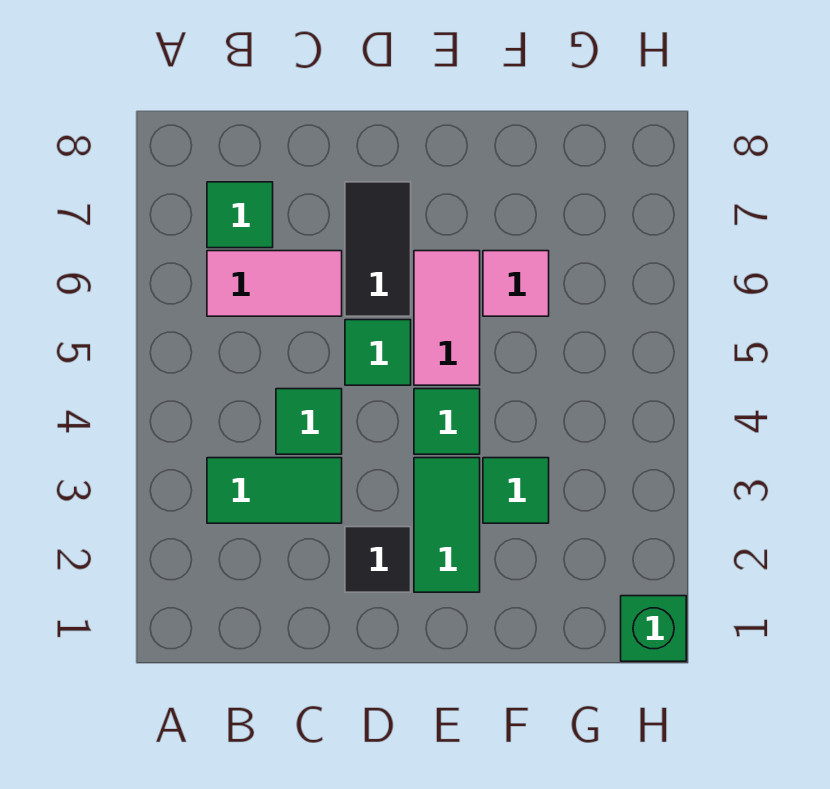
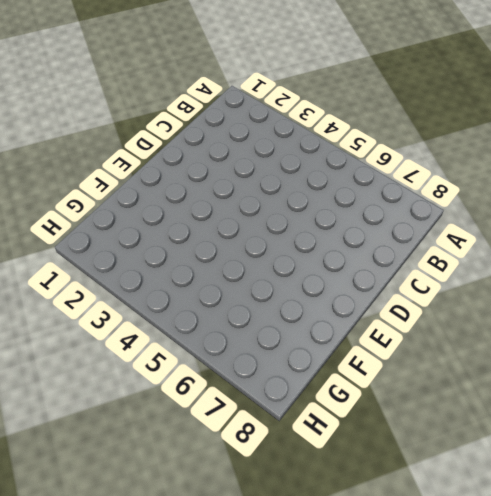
none -> green tile B3:C3 level 1
none -> pink tile B6:C6 level 1
none -> green tile B7 level 1

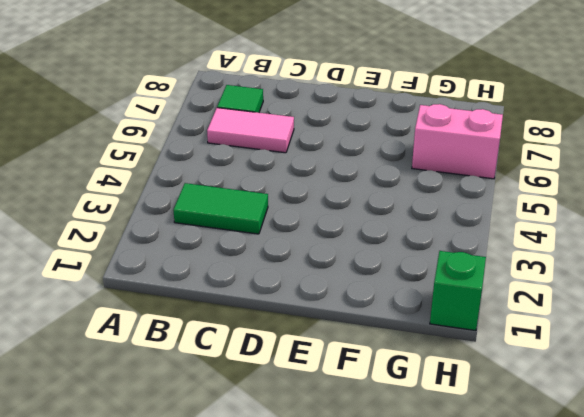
pink brick G6:H6 level 1 -> none
none -> green tile C4 level 1
none -> black tile D2 level 1
none -> green tile D5 level 1

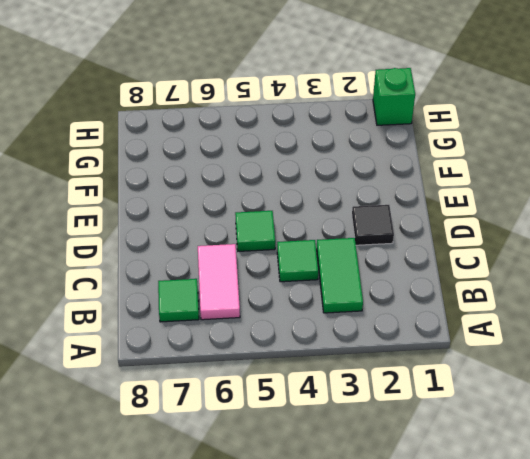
none -> black tile D6:D7 level 1
none -> green tile E2:E3 level 1
none -> green tile E4 level 1

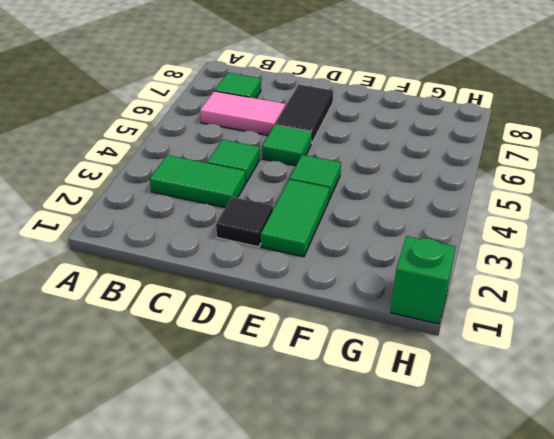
none -> pink tile E5:E6 level 1
none -> green tile F3 level 1
none -> pink tile F6 level 1

